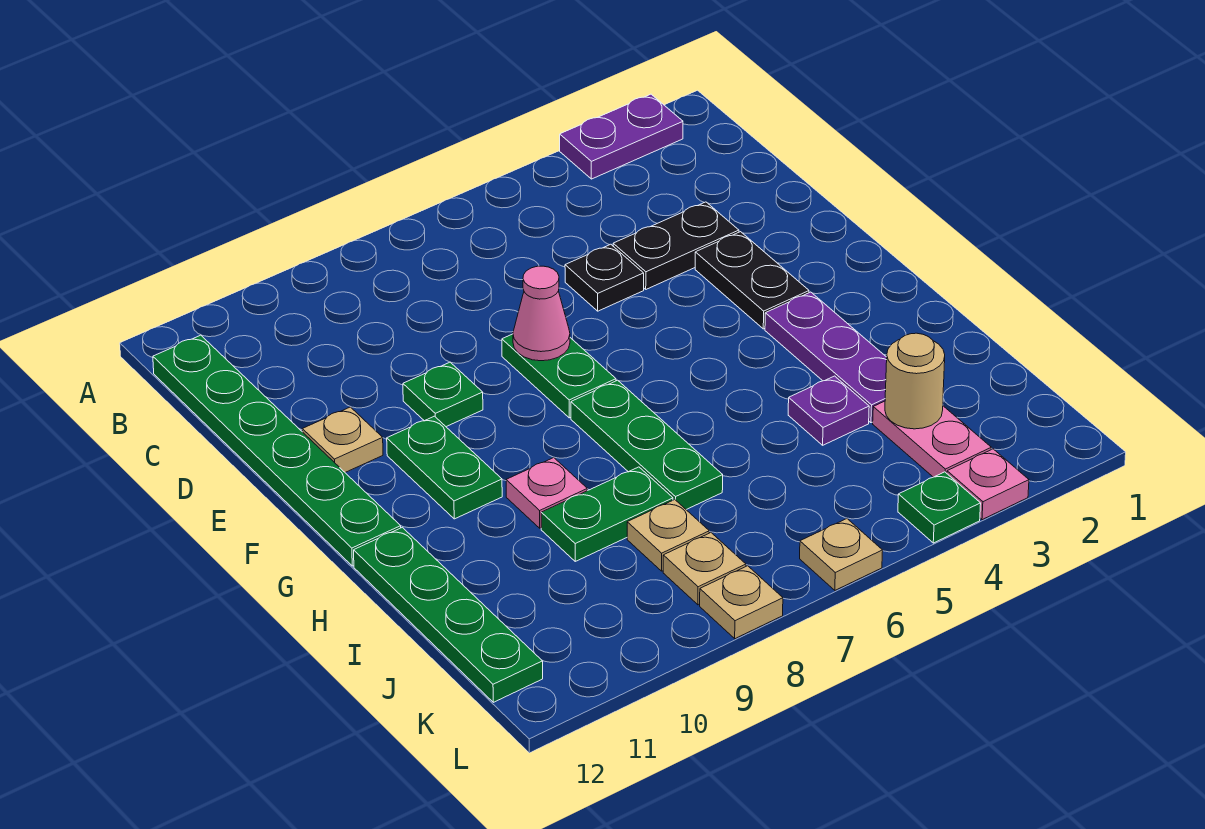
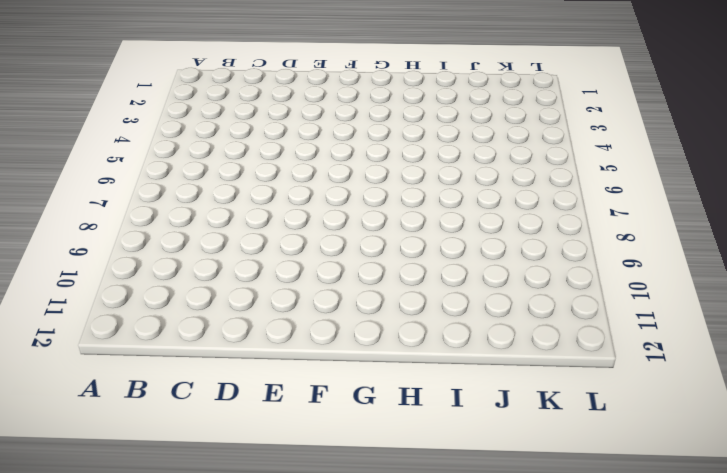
none -> purple plate A2:A3 level 1
none -> green plate B12:G12 level 1
none -> black plate D3:D4 level 1

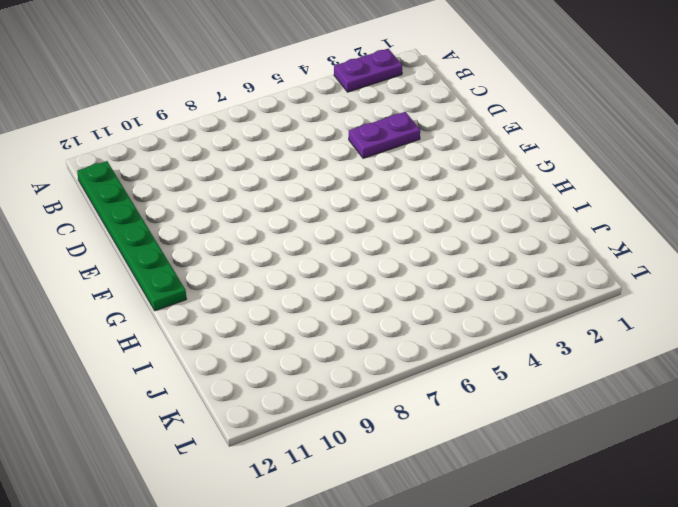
purple plate D3:D4 level 1 -> black plate D3:D4 level 1
none -> black plate D5 level 1
none -> black plate E3:F3 level 1
none -> green plate E7:F7 level 1

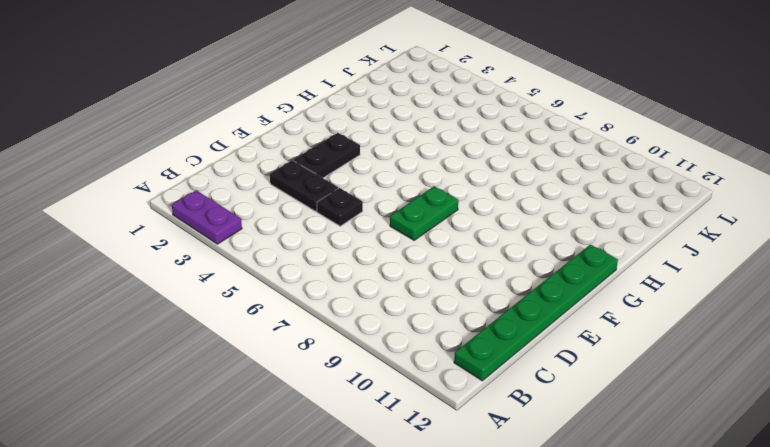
none -> green plate E9 level 1
none -> tan plate E11 level 1
none -> green plate F10:G10 level 1

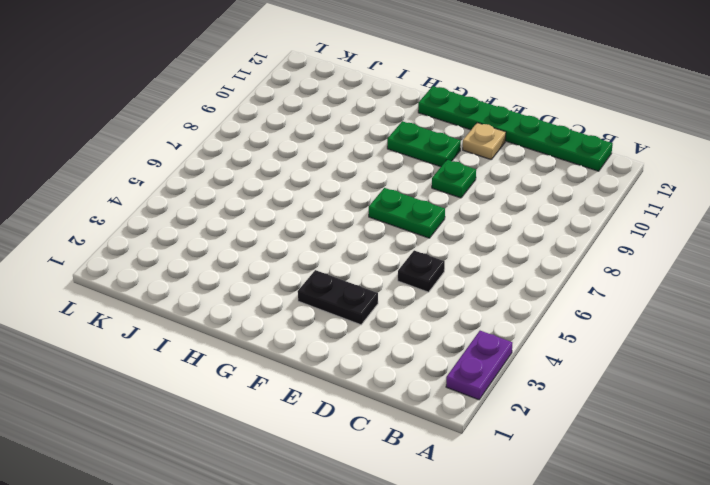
none -> black plate D3:D4 level 1
none -> purple plate G3:I3 level 1
none -> green plate G7:I7 level 1

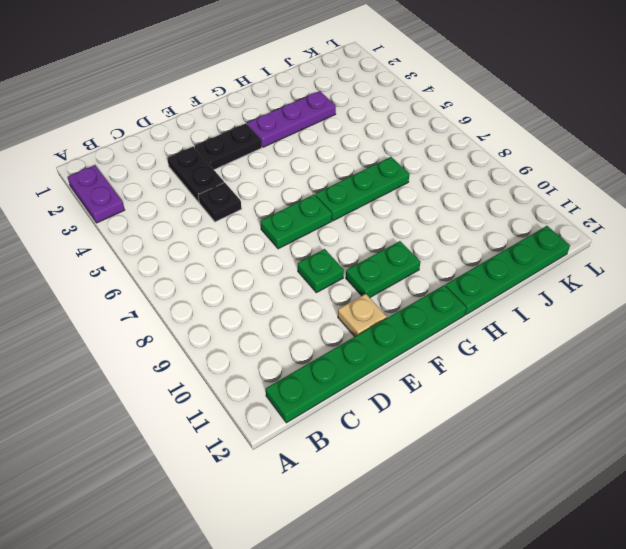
none -> pink plate H9 level 1
none -> purple plate I4 level 1
none -> green plate I8:I9 level 1

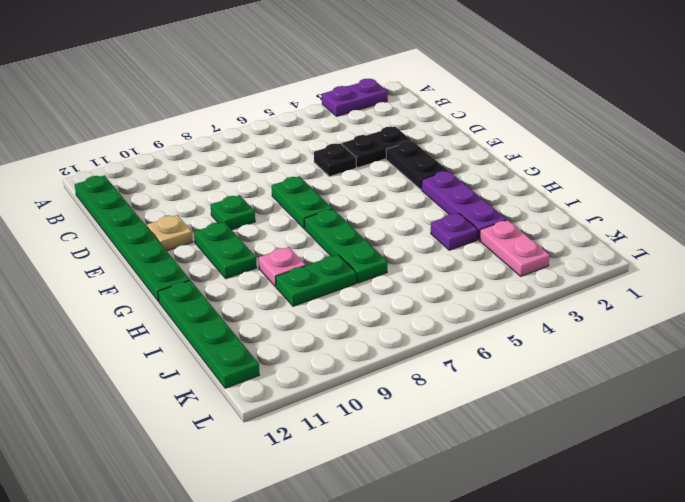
none -> tan plate J8 level 1
none -> tan plate K8 level 1
none -> pink plate L3 level 1

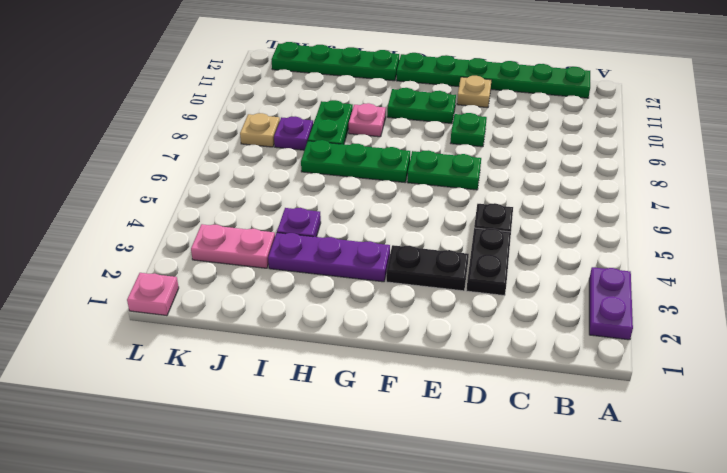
purple plate J8 level 1 -> tan plate J8 level 1
pink plate L1 level 1 -> pink plate L3 level 1
none -> green plate L4 level 1
none -> tan plate L6 level 1
none -> tan plate L8 level 1

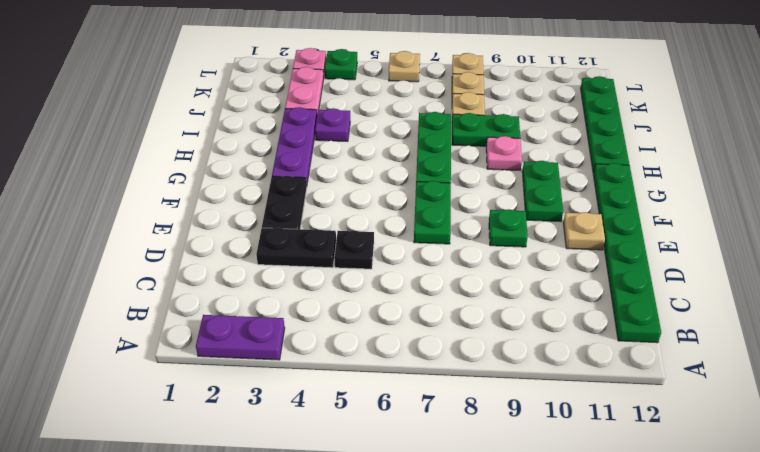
none -> pink cone E7 level 2
none -> tan round brick J3 level 2

